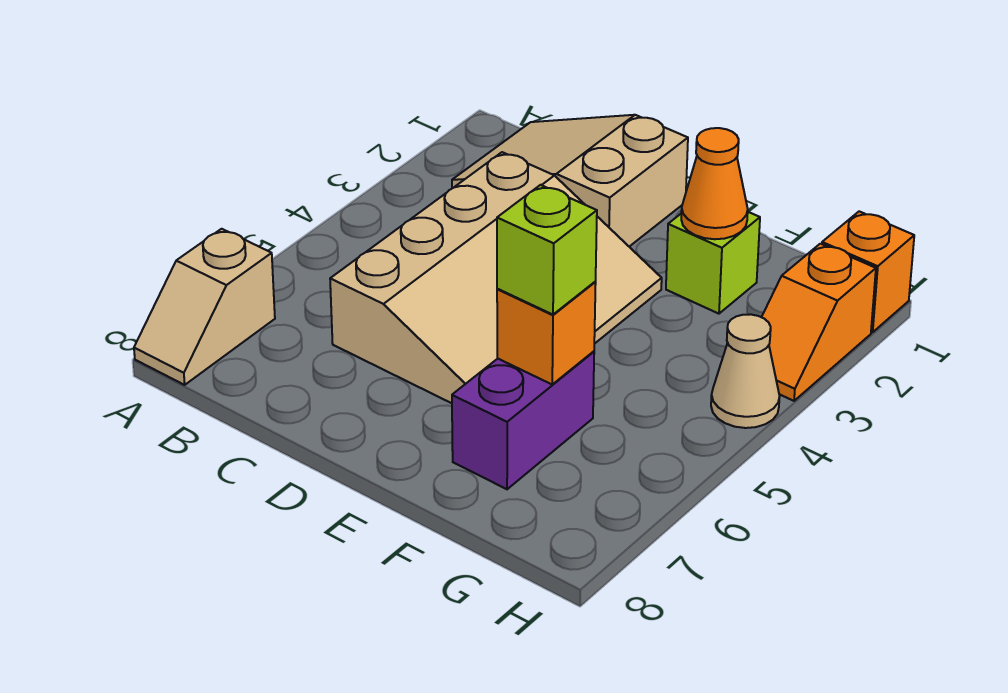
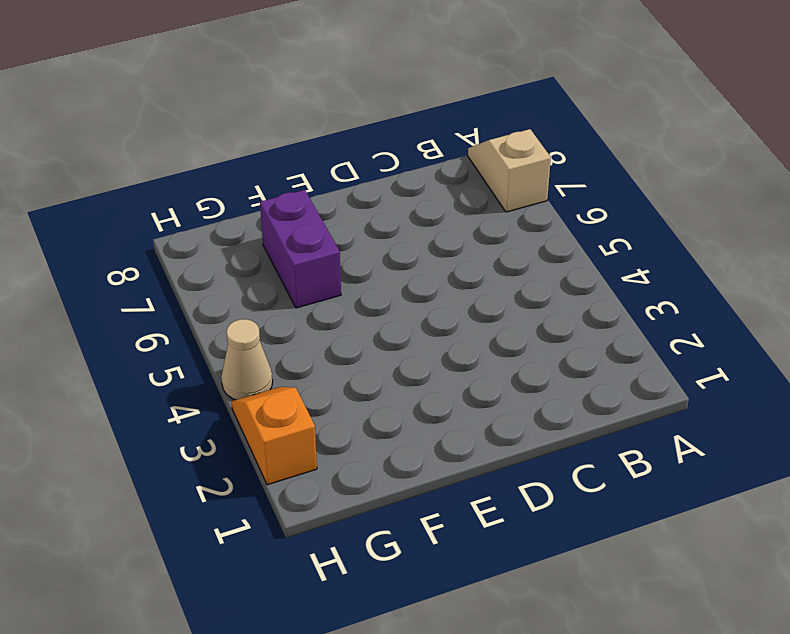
none -> tan slope B1:D2 level 1 top D
none -> tan slope C3:E6 level 1 top C

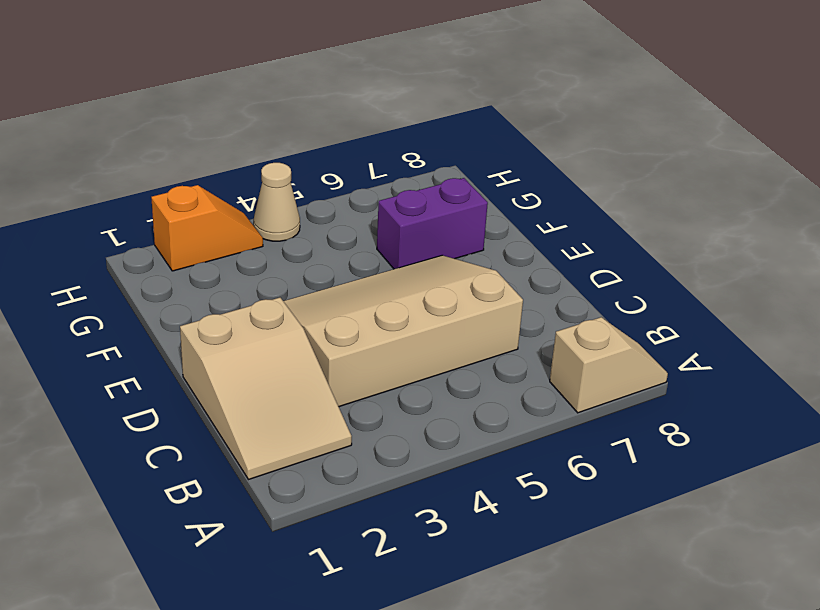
none -> lime brick F2 level 1
none -> orange brick H1 level 1

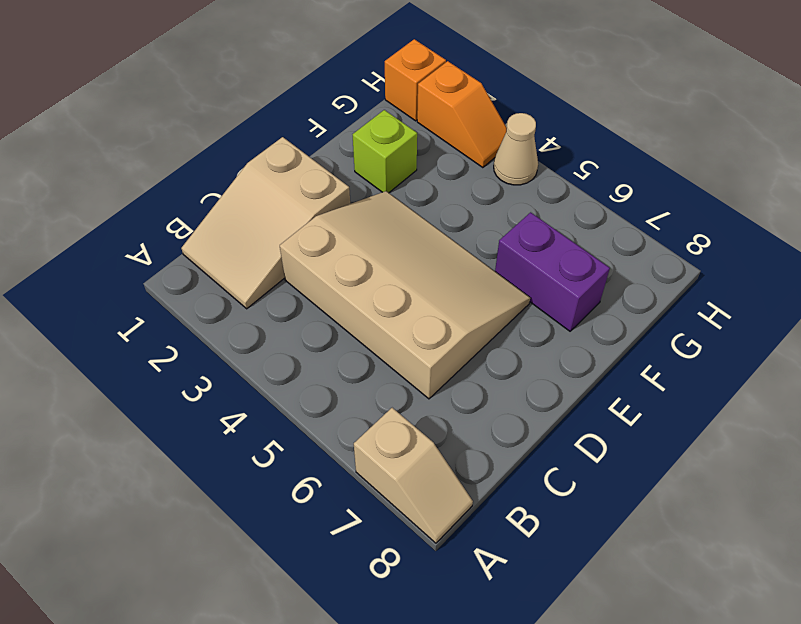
none -> orange cone F2 level 2
none -> orange brick F6 level 2

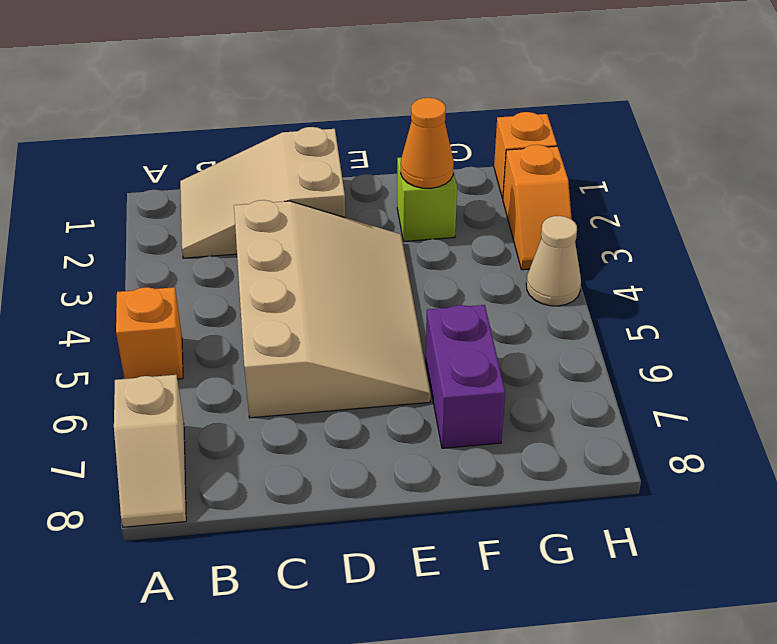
orange brick A5 level 1 -> orange brick F6 level 2
none -> lime brick F6 level 3

